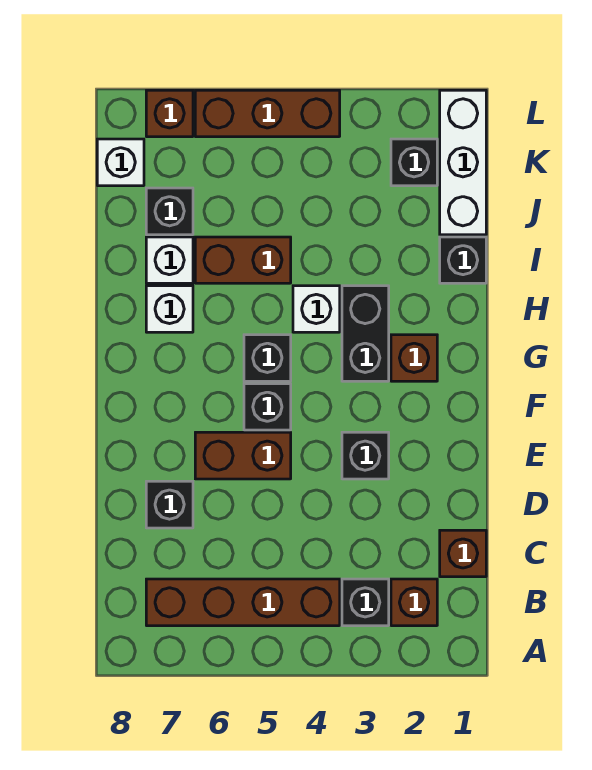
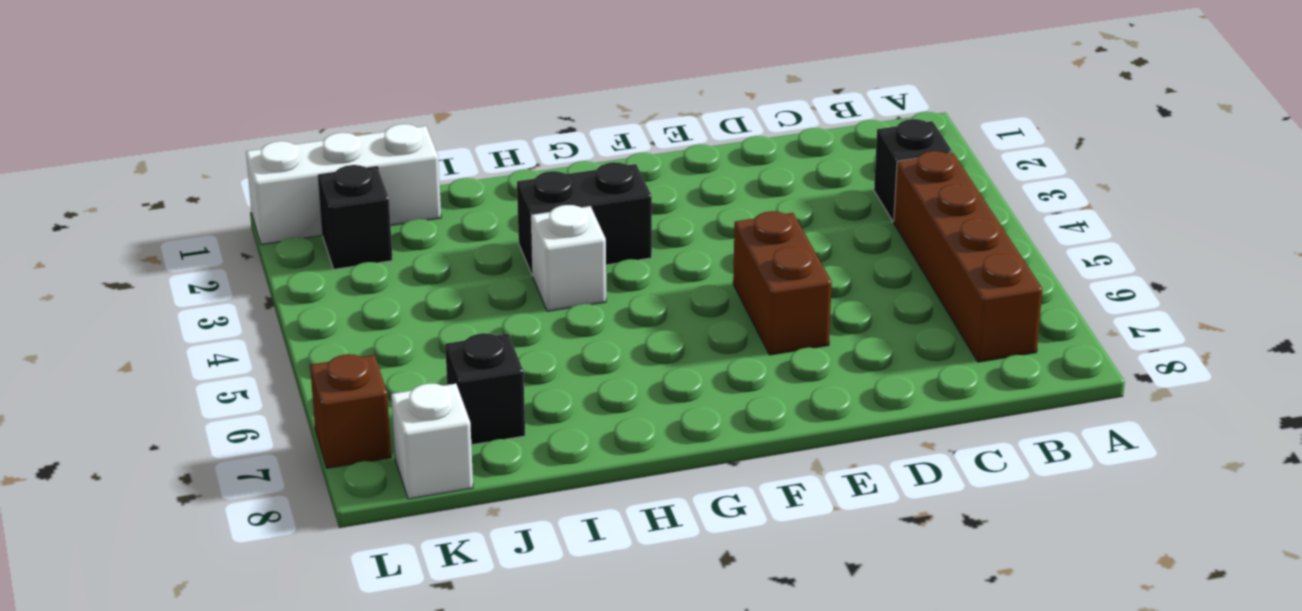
none -> brown brick B2 level 1
none -> brown brick C1 level 1
none -> black brick D7 level 1

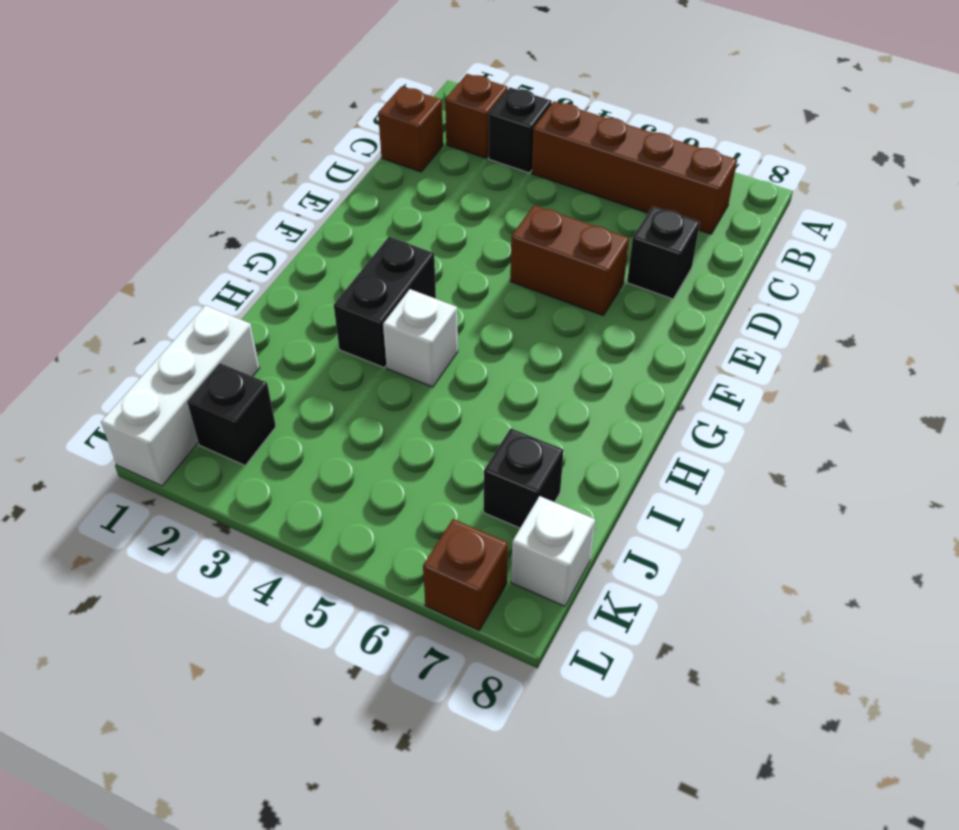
none -> black brick E3 level 1
none -> black brick F5 level 1
none -> brown brick G2 level 1

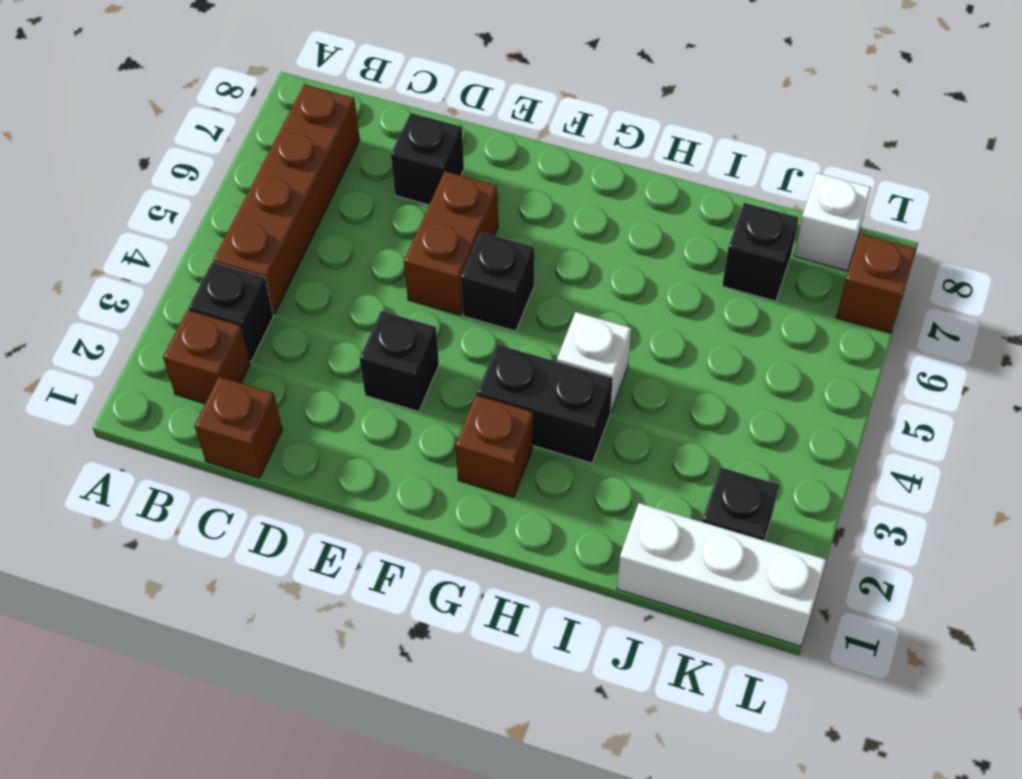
none -> black brick G5 level 1
none -> white brick H7 level 1
none -> black brick I1 level 1

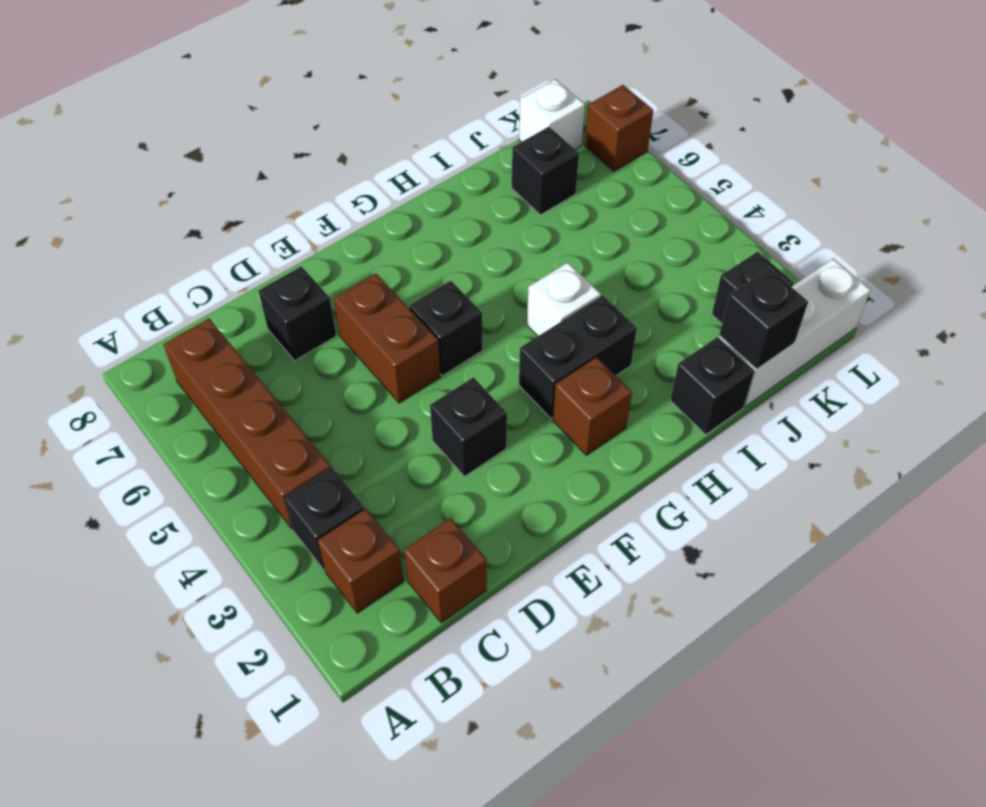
black brick J1 level 2 -> black brick G5 level 1
none -> white brick H7 level 1
none -> brown brick I5:I6 level 1
none -> white brick I7 level 1

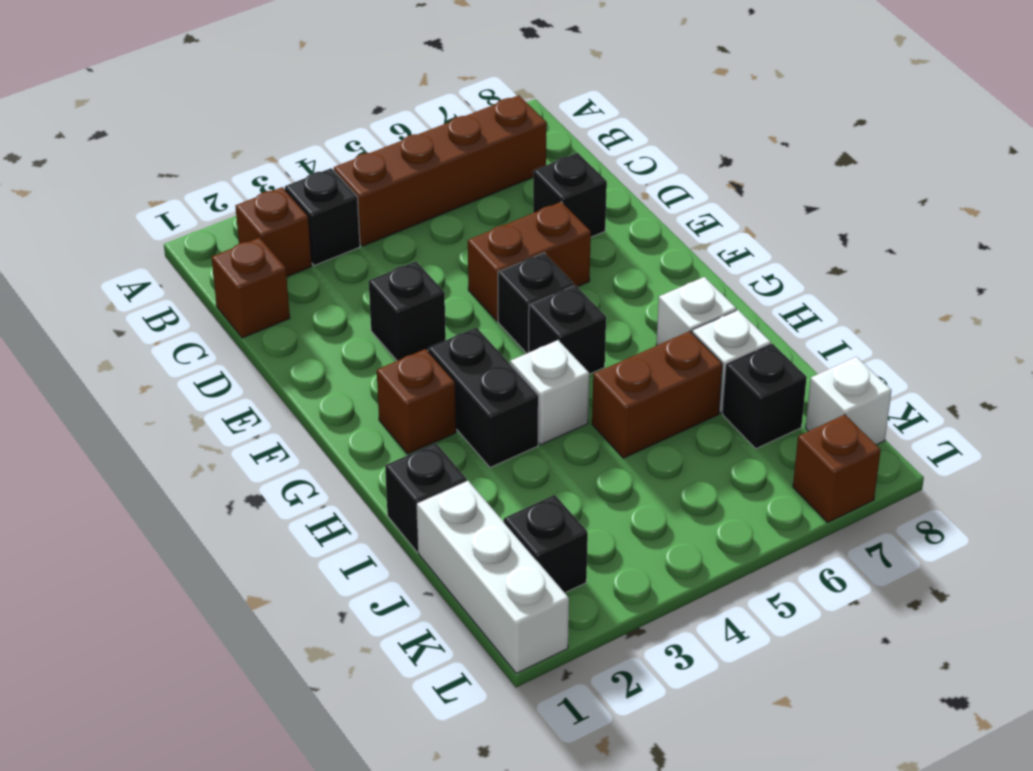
none -> brown brick L4:L6 level 1

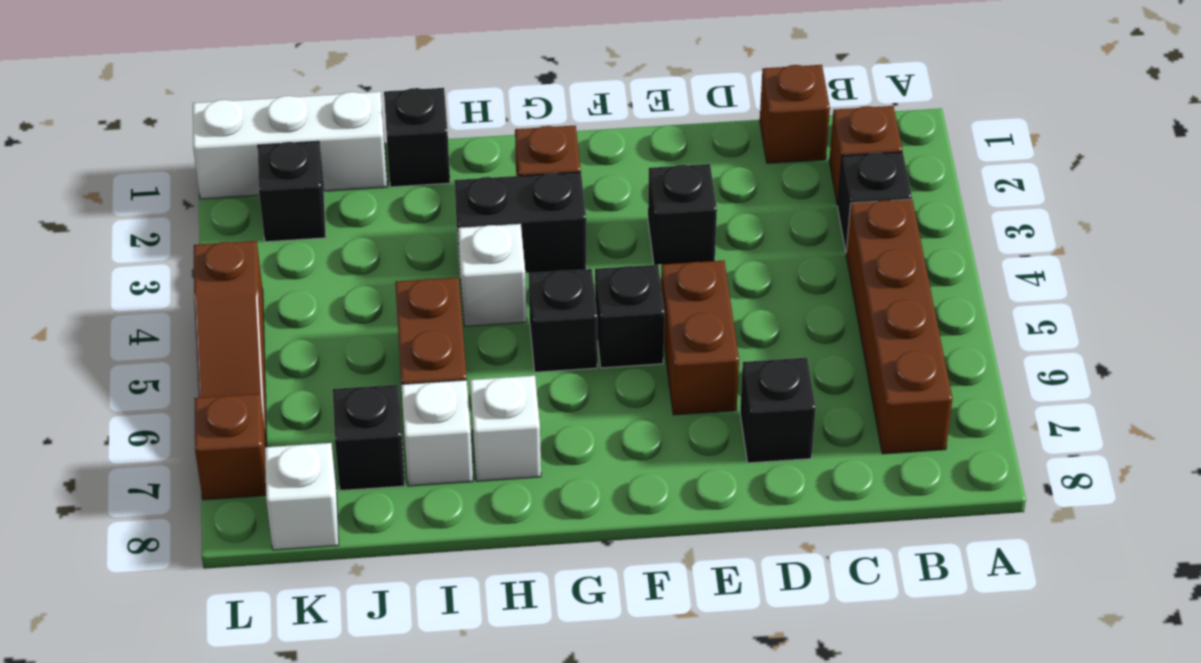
brown slope L4:L6 level 1 top 4 -> brown brick L4:L6 level 1

